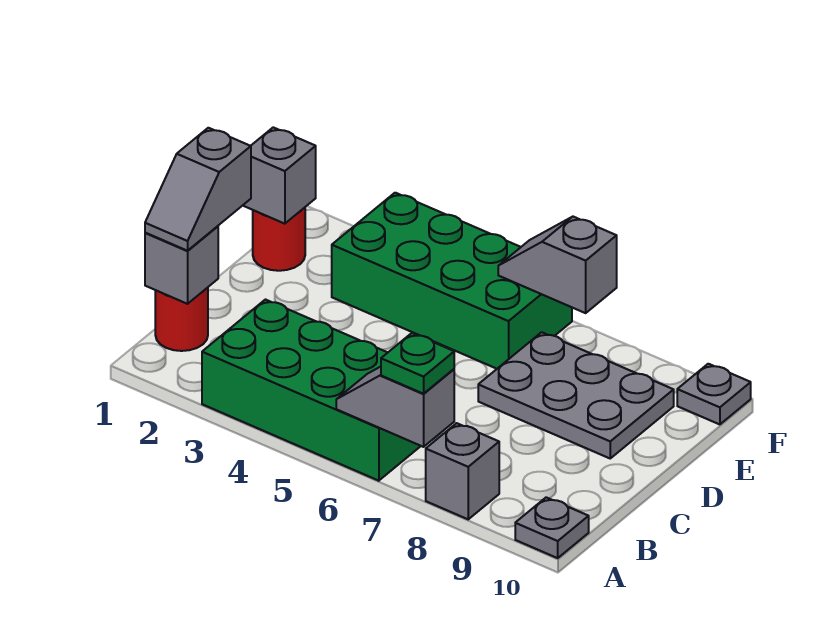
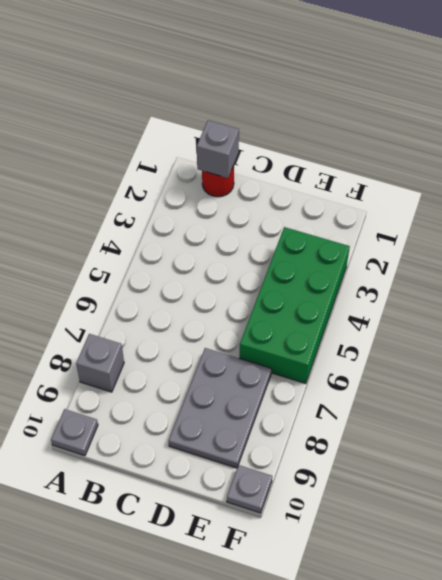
none -> green brick A3:B6 level 1
none -> red round brick E1 level 1
none -> grey slope A6:A7 level 2 top 7

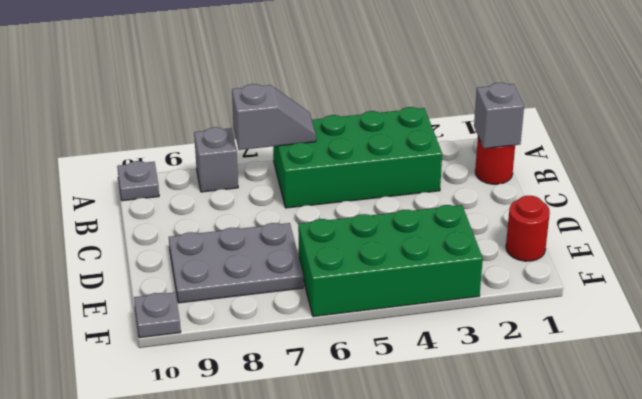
none -> grey brick E1 level 2
none -> grey slope F6:F7 level 2 top 7
none -> green plate A7 level 3

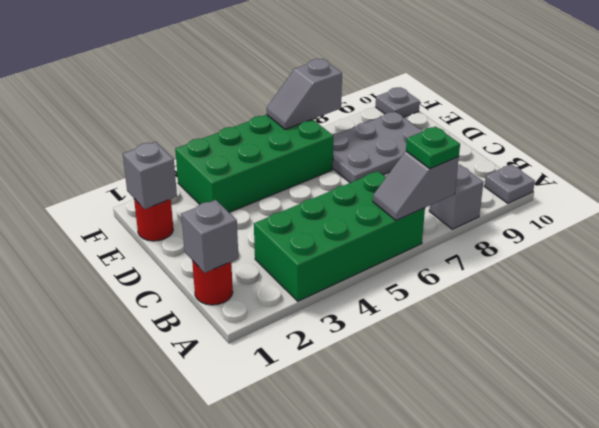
none -> grey slope B1:C1 level 3 top C

